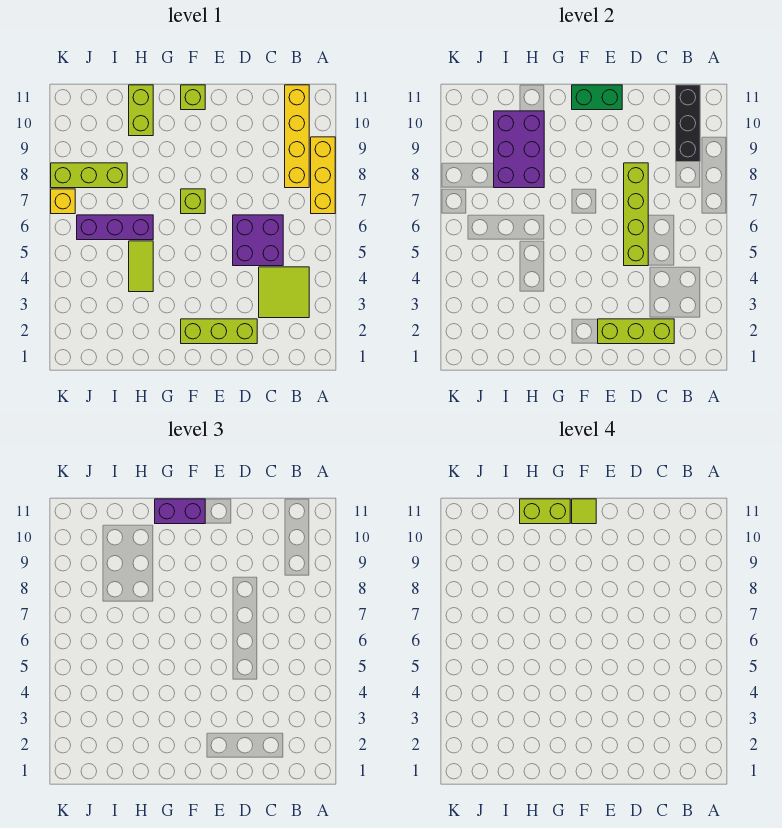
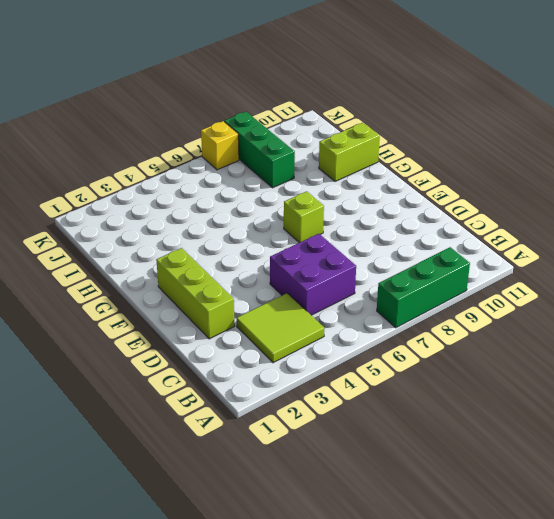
green brick A7:A9 level 1 -> yellow brick A7:A9 level 1
green brick I8:K8 level 1 -> lime brick I8:K8 level 1
none -> yellow brick B8:B11 level 1
none -> lime brick F11 level 1
none -> lime tile H4:H5 level 1

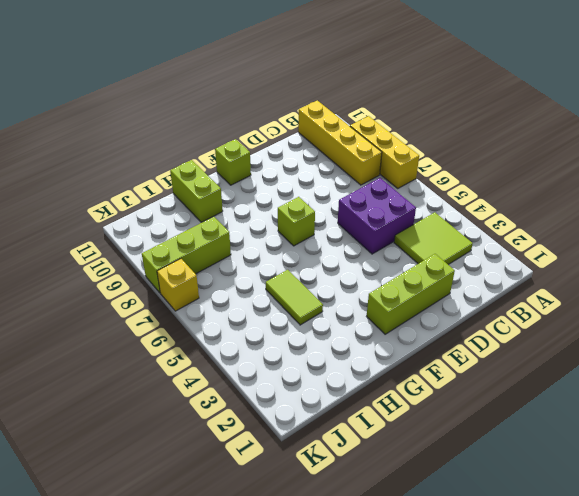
none -> purple brick H6:J6 level 1
none -> black brick B9:B11 level 2
none -> lime brick C2:E2 level 2

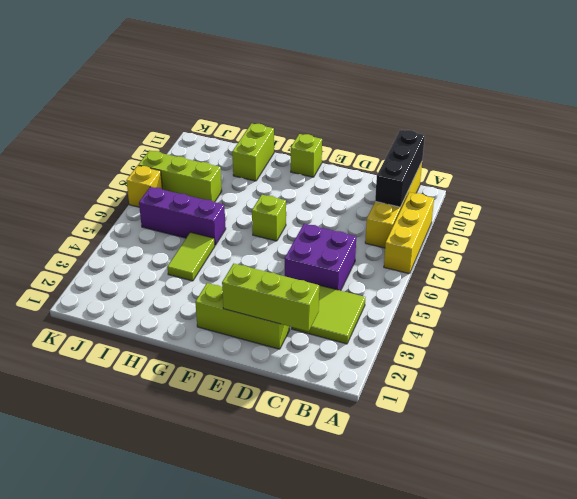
none -> lime brick D5:D8 level 2
none -> green brick E11:F11 level 2
none -> purple brick H8:I10 level 2

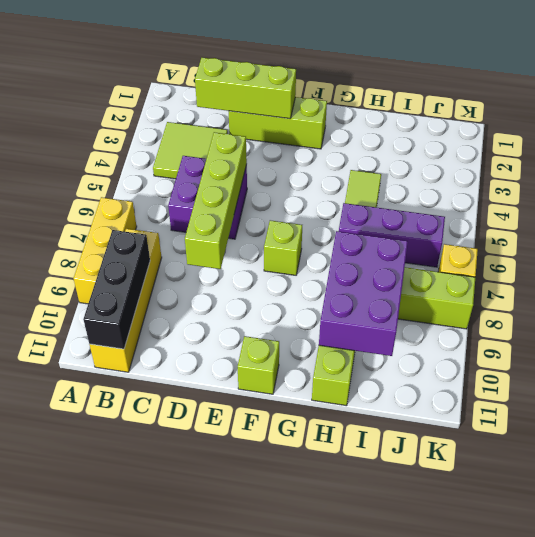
none -> green brick E11:F11 level 2
none -> purple brick F11:G11 level 3
none -> lime tile F11 level 4

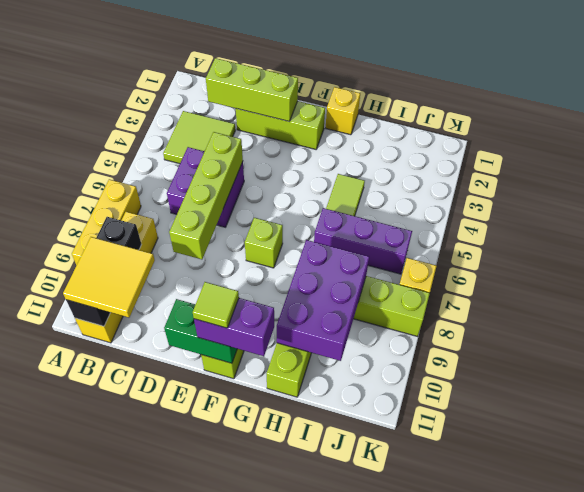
yellow tile B10:C11 level 3 -> none
yellow brick G1 level 1 -> none
none -> lime brick G11:H11 level 4

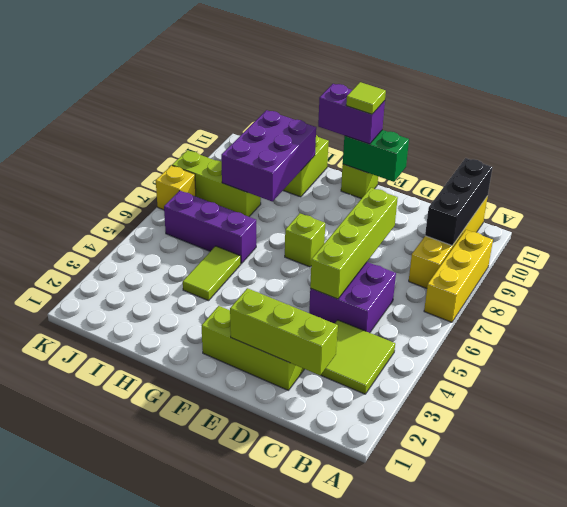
none -> lime brick G11:H11 level 4

